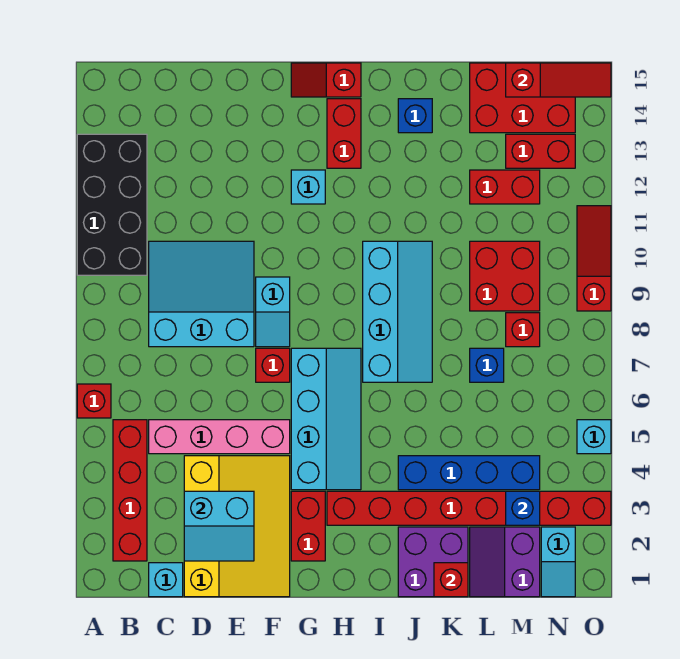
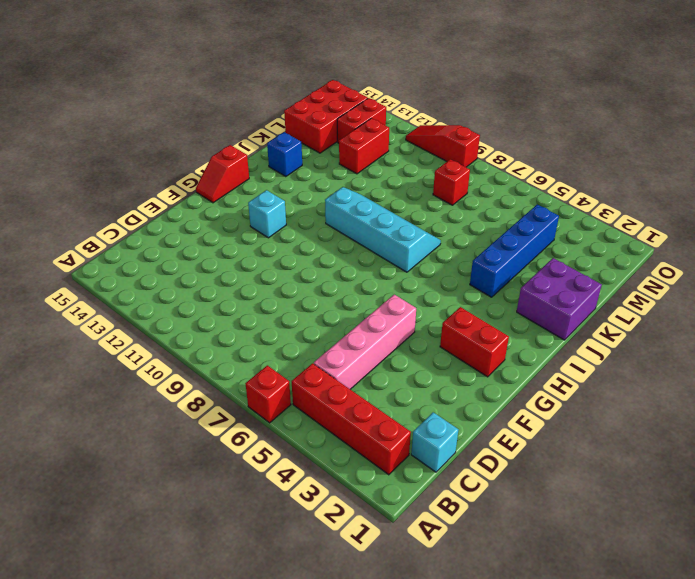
none -> black brick A10:B13 level 1
none -> cyan slope C8:E10 level 1 top 8
none -> yellow slope D1:F4 level 1 top D
none -> red brick F7 level 1

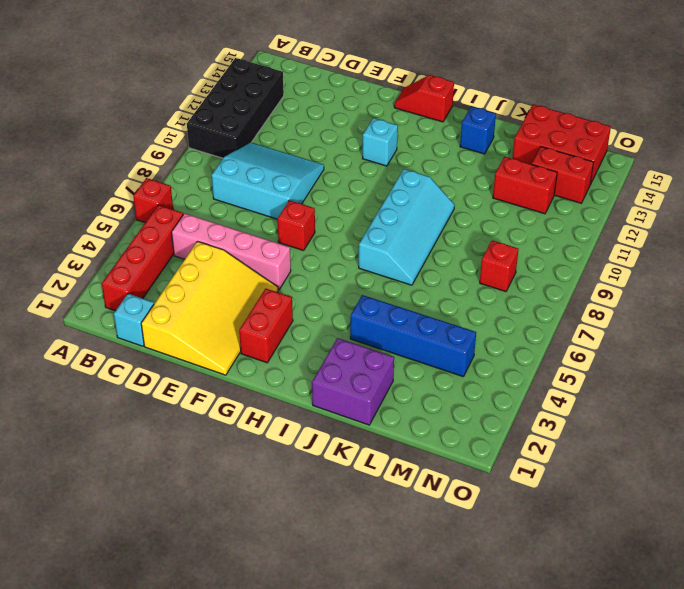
none -> cyan slope F8:F9 level 1 top 9
none -> cyan slope G4:H7 level 1 top G
none -> red brick H3:O3 level 1
none -> red brick H13:H14 level 1

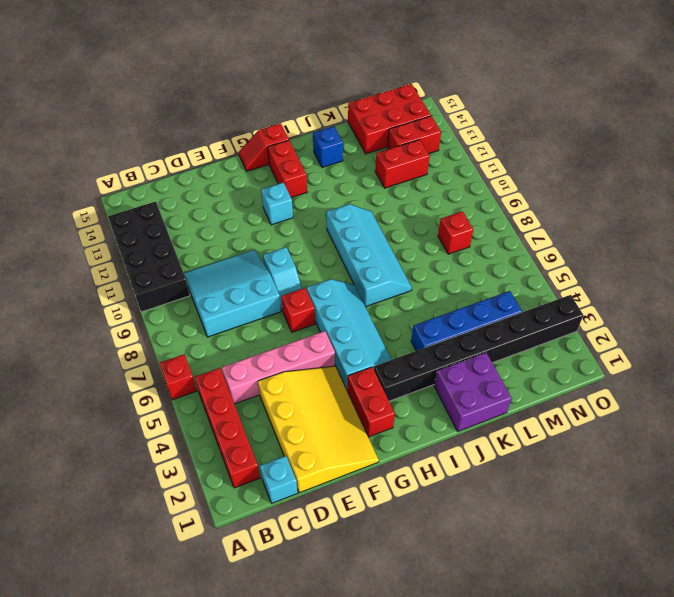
black brick H3:O3 level 1 -> red brick H3:O3 level 1
none -> purple slope L1:M2 level 1 top M
none -> blue brick L7 level 1
none -> red brick L9:M10 level 1
none -> cyan slope N1:N2 level 1 top 2

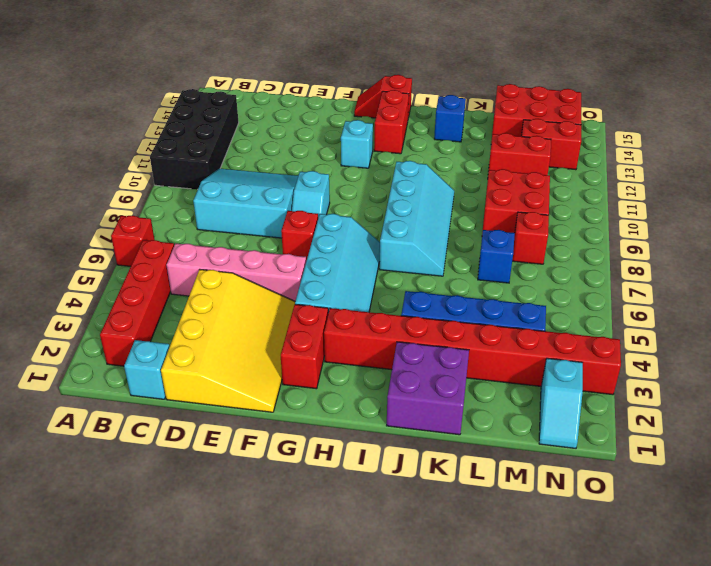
none -> purple slope L1:M2 level 1 top M
none -> cyan brick O5 level 1
none -> red slope O9:O11 level 1 top 9
none -> cyan slope D2:E3 level 2 top 3

